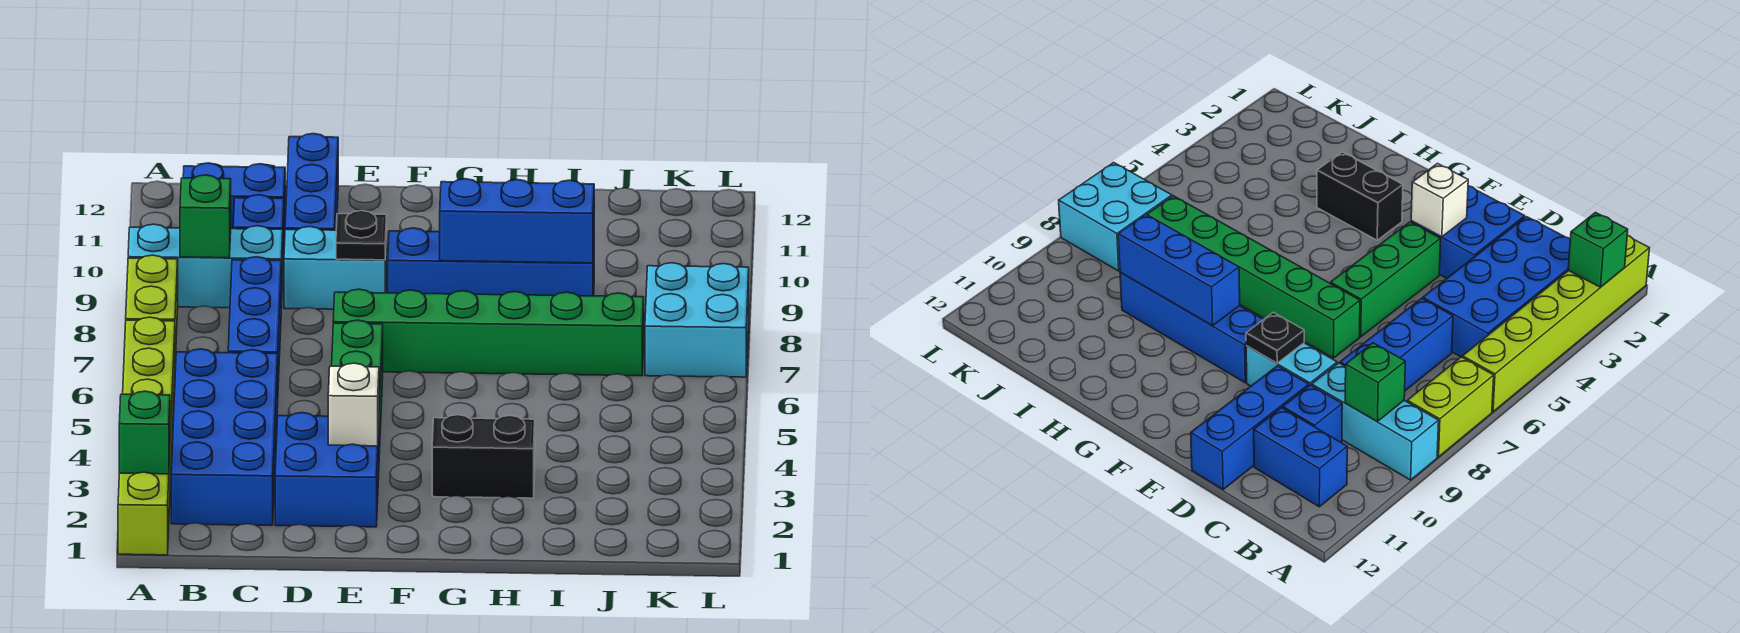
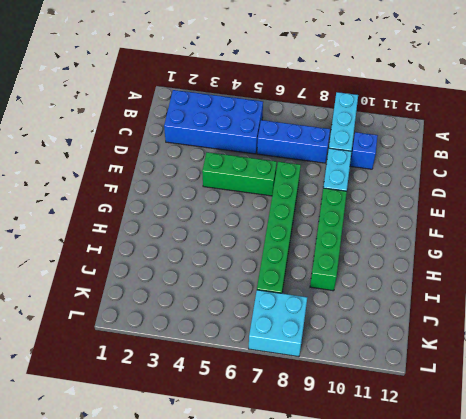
green brick F9:I9 level 1 -> blue brick F9:I9 level 1
none -> lime brick A1:A6 level 1
none -> lime brick A7:A8 level 1
none -> blue brick B11:C11 level 1

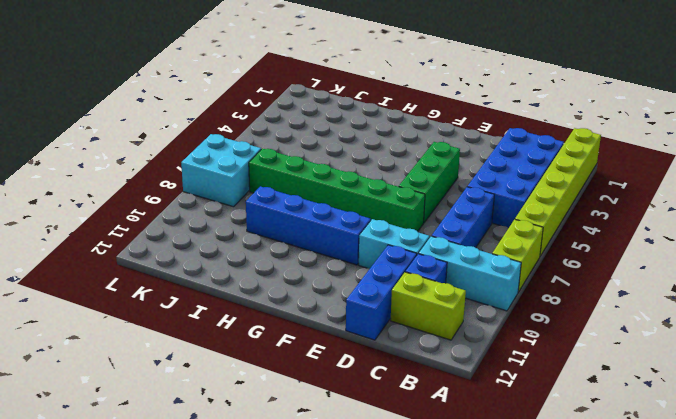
lime brick B11:C11 level 1 -> blue brick B11:C11 level 1
none -> blue brick D2:E3 level 1
none -> black brick G3:H3 level 1
none -> green brick A2 level 2

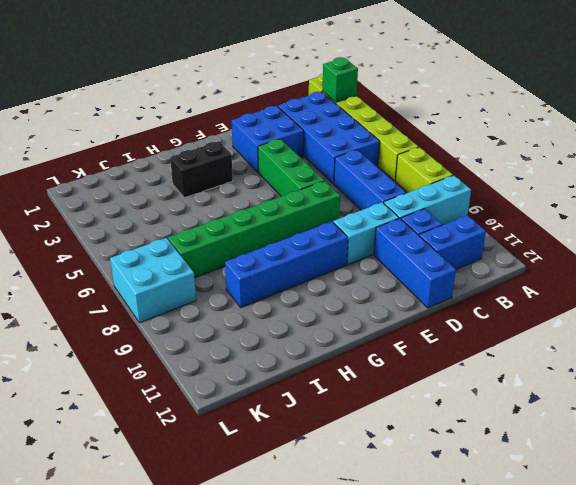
none -> green brick B9 level 2
none -> white brick E3 level 2
none -> black plate E9 level 2

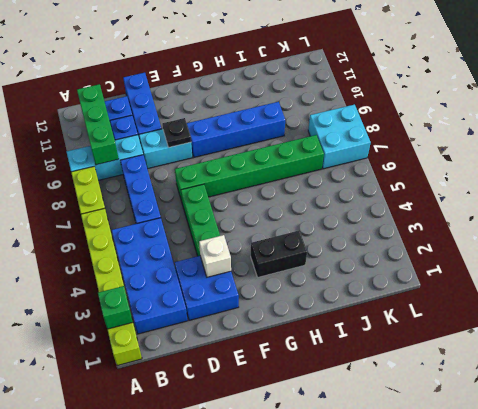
green brick B9:B11 level 2 -> green brick B9 level 2
none -> blue brick G9:I9 level 2

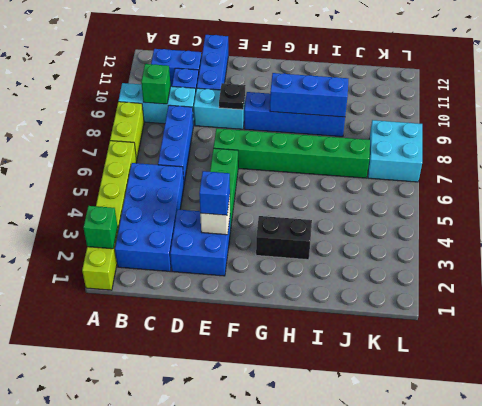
blue brick E3 level 3 -> none

